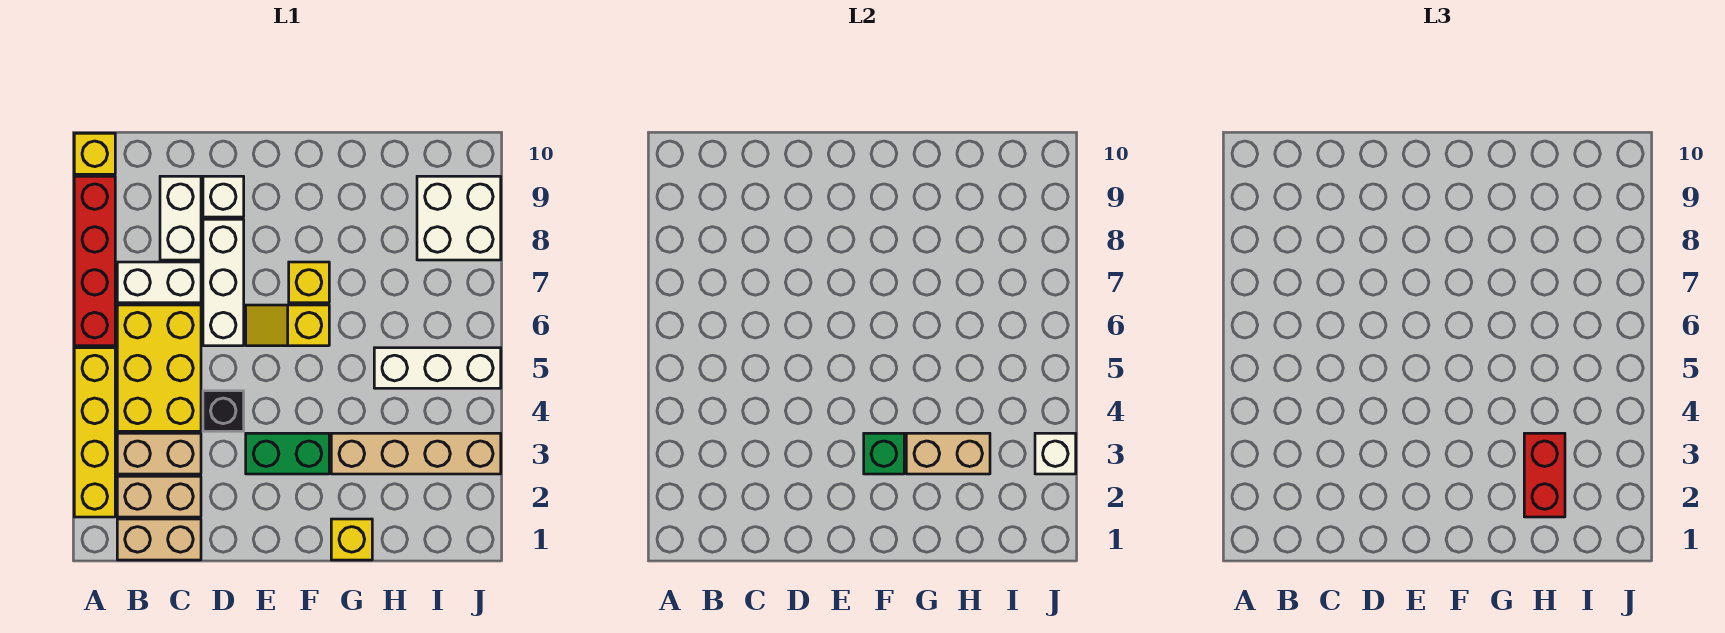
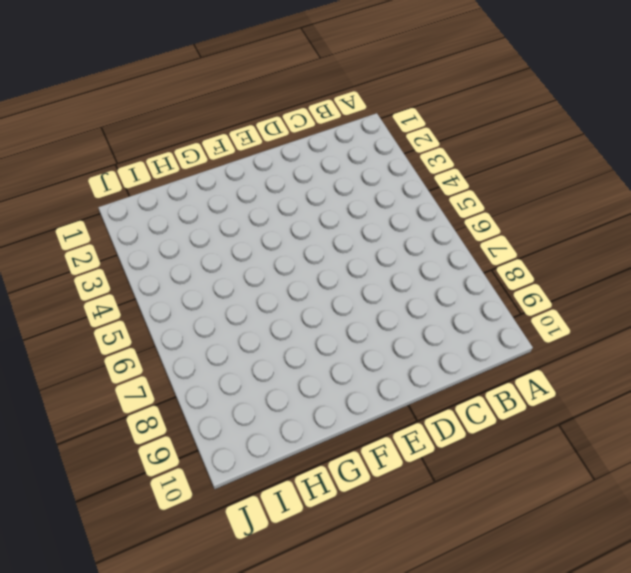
none -> yellow brick A2:A5 level 1
none -> red brick A6:A9 level 1
none -> yellow brick A10 level 1

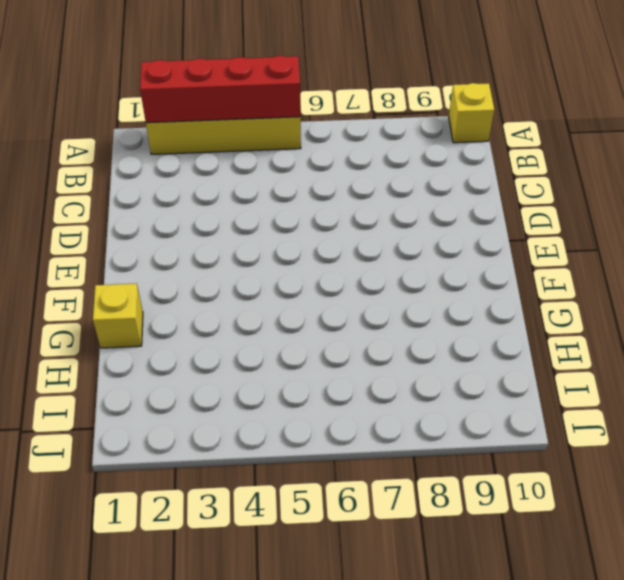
red brick A2:A5 level 2 -> red brick A6:A9 level 1
none -> tan brick B1:C1 level 1
none -> tan brick B2:C2 level 1
none -> tan brick B3:C3 level 1

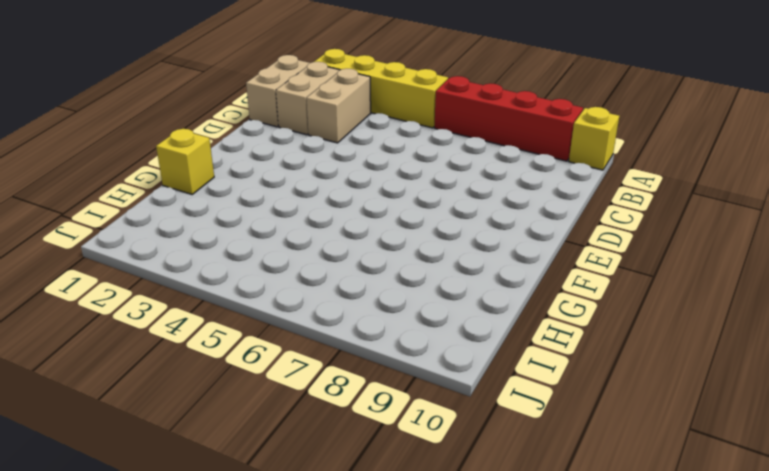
none -> yellow brick B4:C6 level 1
none -> white brick B7:C7 level 1
none -> white brick C8:C9 level 1

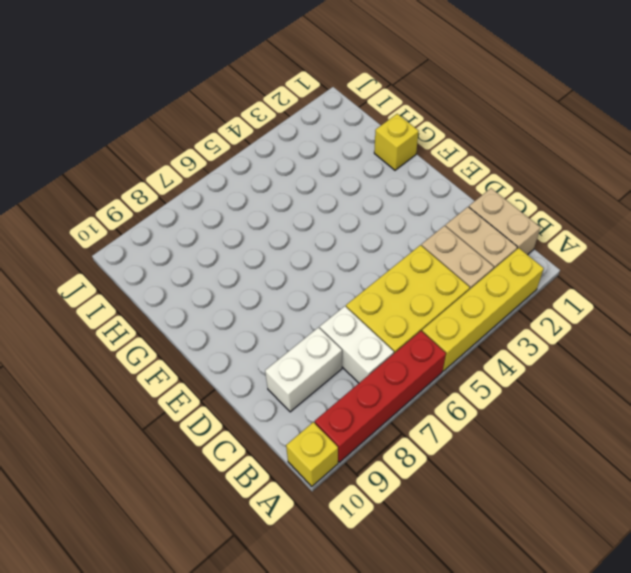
none -> black brick D4 level 1
none -> white brick D6:D8 level 1
none -> white brick D9 level 1

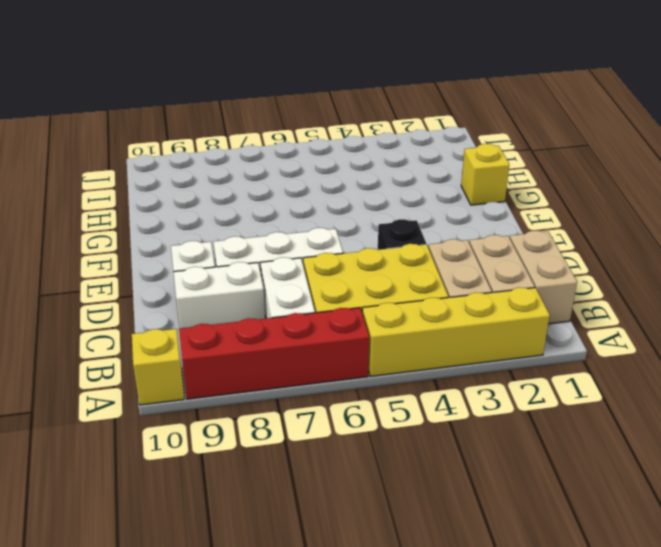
none -> green brick E3:F3 level 1
none -> yellow slope E6:F6 level 1 top F
none -> yellow brick F7 level 1

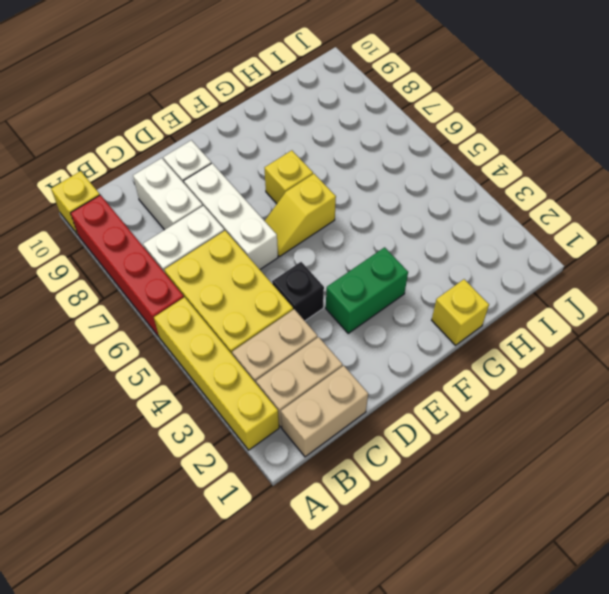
none -> tan brick G3:J3 level 1
none -> white brick H5:J5 level 1
none -> white brick I8:J9 level 1

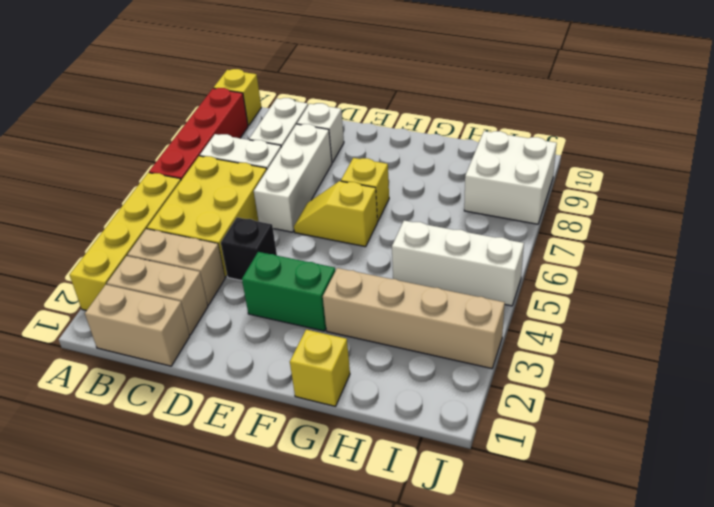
none -> green brick F3 level 2
none -> tan brick G3:H3 level 2
none -> white brick J3 level 2

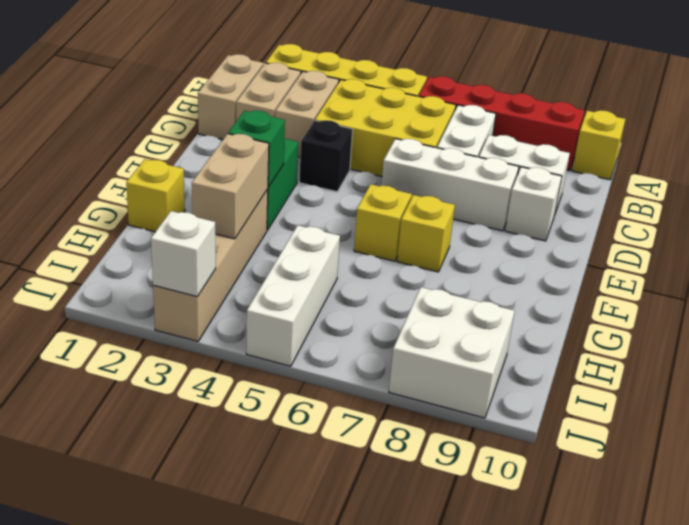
none -> red brick H2:H3 level 3

